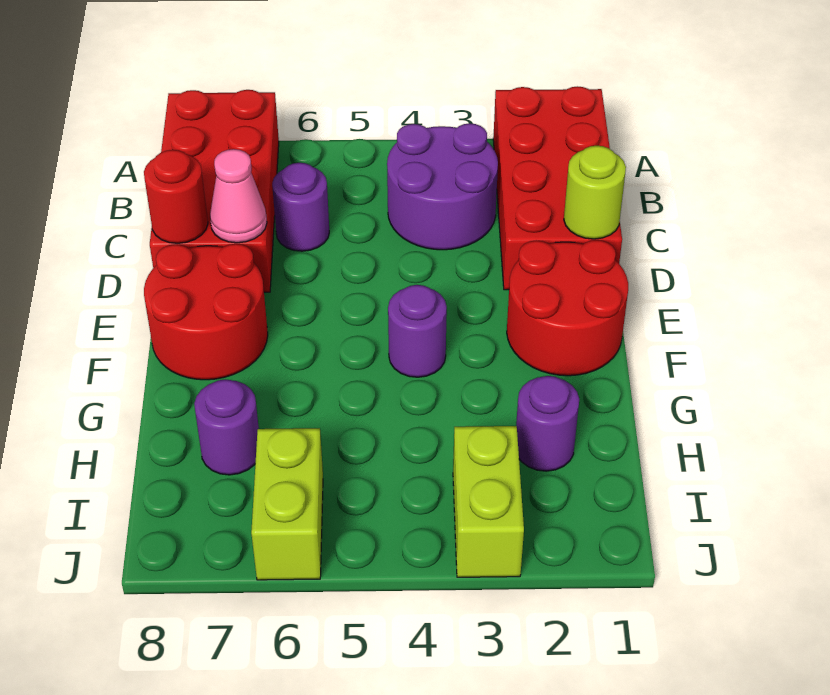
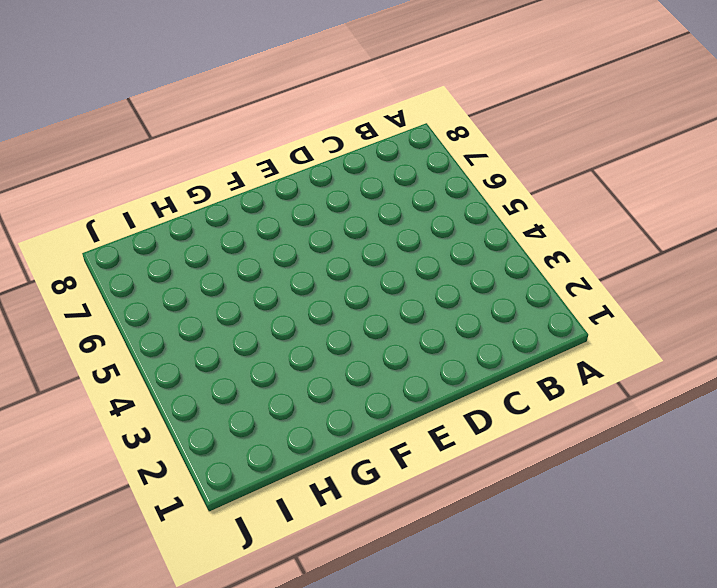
none -> red brick A1:D2 level 1
none -> red brick A7:D8 level 1
none -> purple round brick B3:C4 level 1

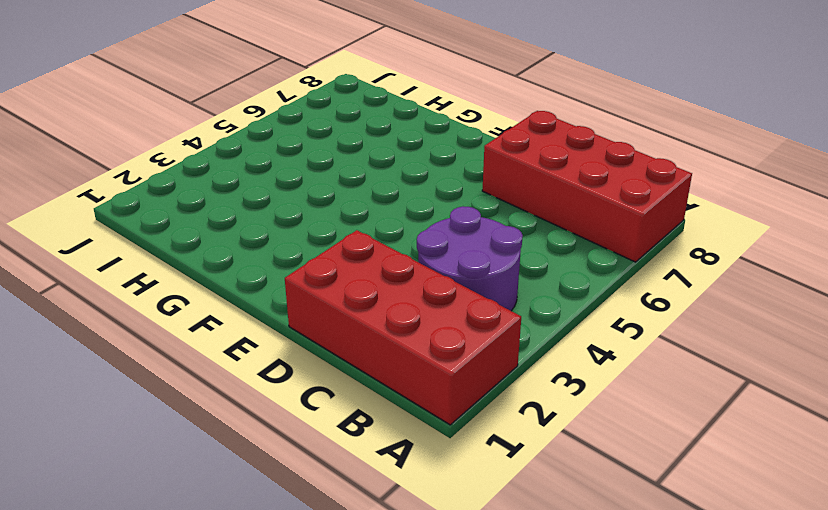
none -> purple round brick C6 level 1
none -> red round brick E1:F2 level 1
none -> red round brick E7:F8 level 1

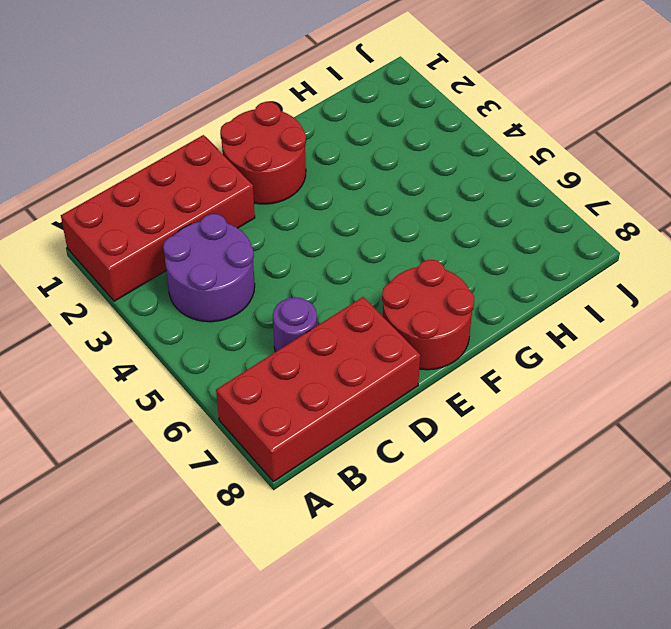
none -> purple round brick F4 level 1
none -> purple round brick H2 level 1
none -> purple round brick H7 level 1

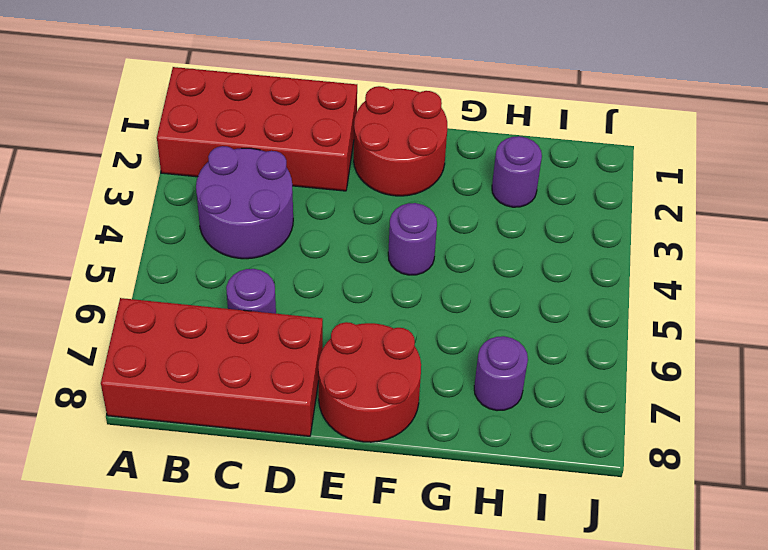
none -> lime brick I3:J3 level 1
none -> lime brick I6:J6 level 1
none -> lime round brick D1 level 2

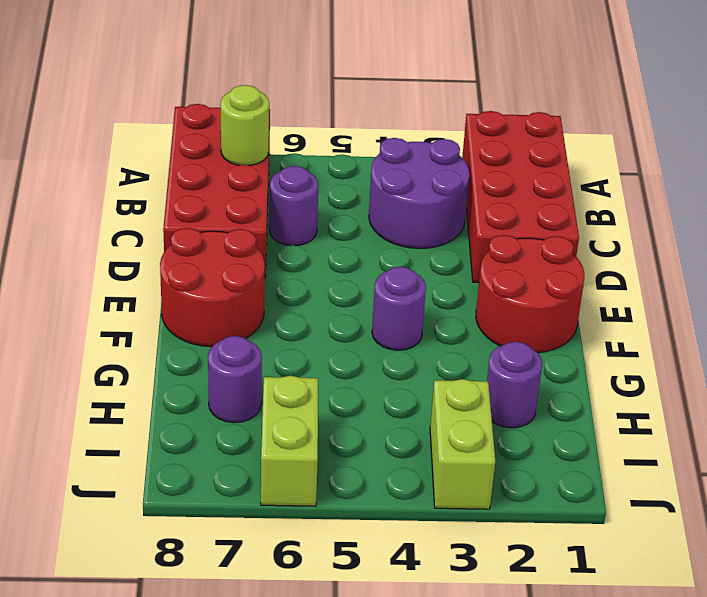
lime round brick B7 level 2 -> lime round brick D1 level 2
none -> pink cone D7 level 2
none -> red round brick D8 level 2

